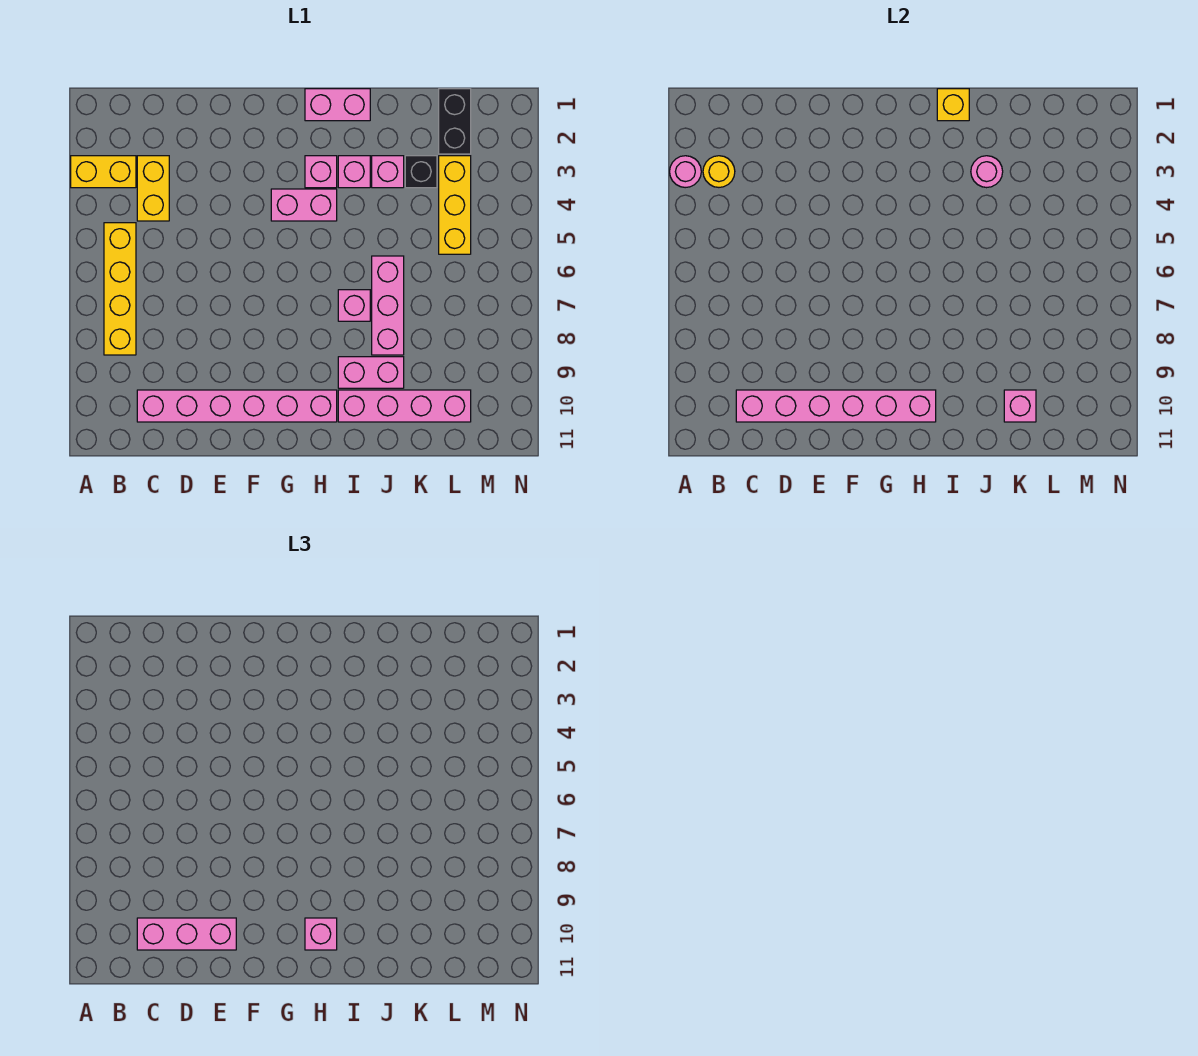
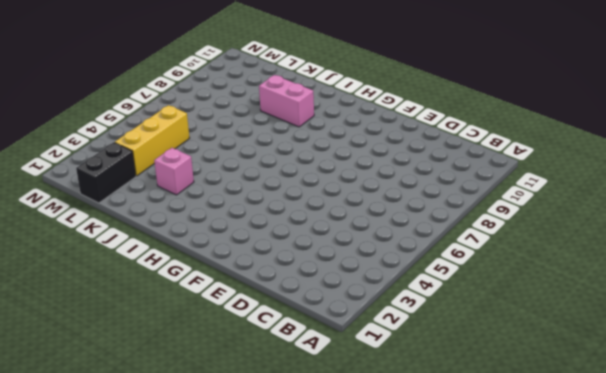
none -> yellow brick A3:B3 level 1
none -> yellow brick B5:B8 level 1
none -> yellow brick C3:C4 level 1

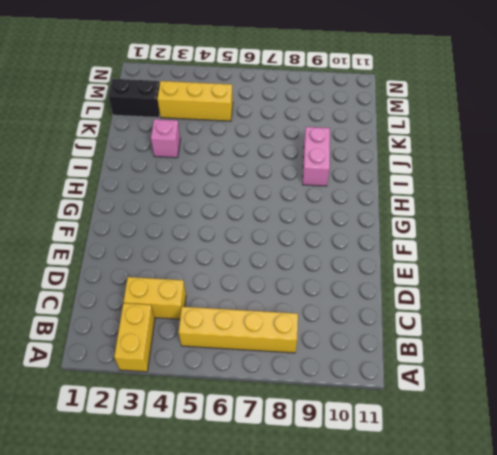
none -> pink brick C10:H10 level 1
none -> pink brick G4:H4 level 1
none -> pink brick H1:I1 level 1

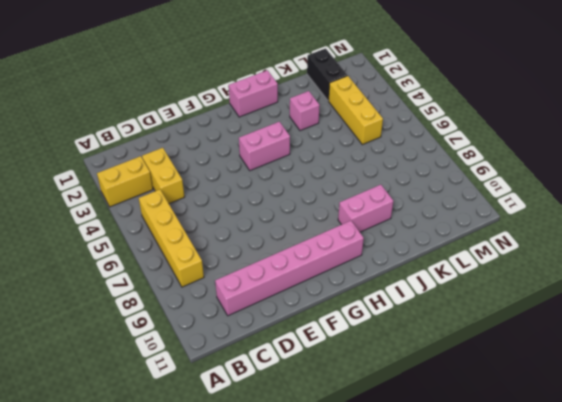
none -> pink brick H3 level 1
none -> pink brick I3 level 1
none -> pink brick I7 level 1

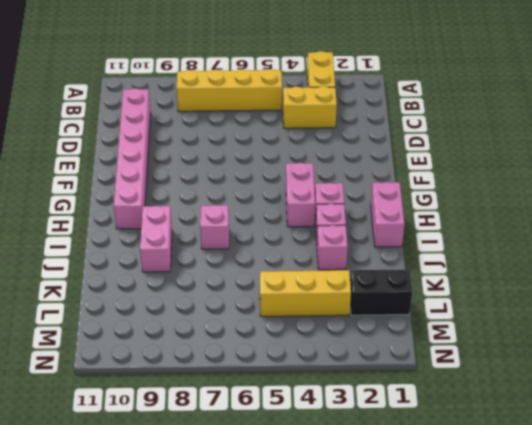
none -> pink brick I10:L10 level 1
none -> pink brick J6:J8 level 1
none -> black brick K3 level 1

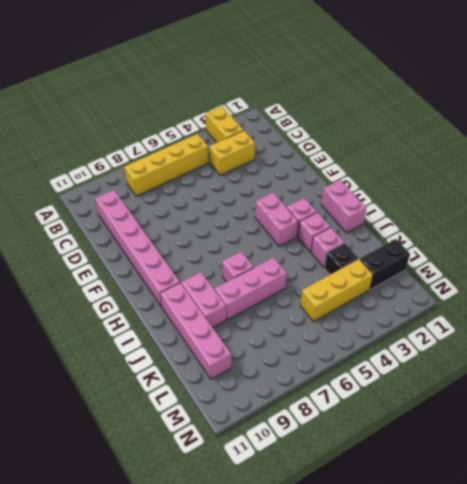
none -> pink round brick A3 level 2
none -> yellow round brick B3 level 2
none -> pink brick C10:H10 level 2

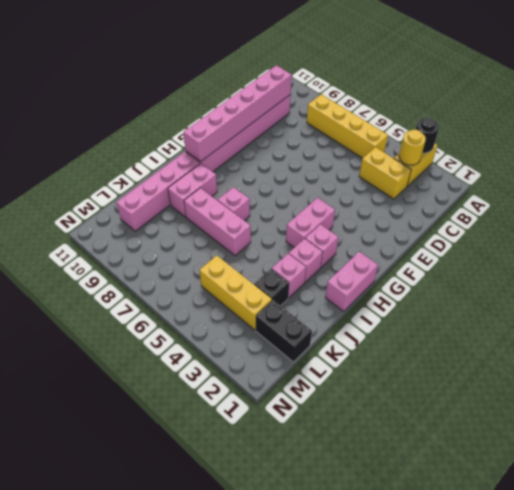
black round brick A3 level 2 -> pink round brick A3 level 2
none -> yellow brick I1 level 2
none -> pink round brick J3 level 2
none -> pink brick K10 level 2

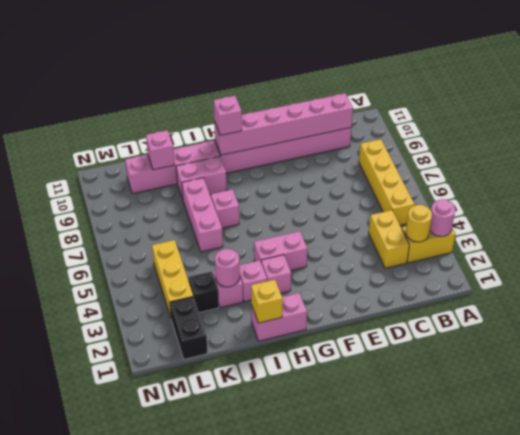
none -> pink brick C10:E10 level 3

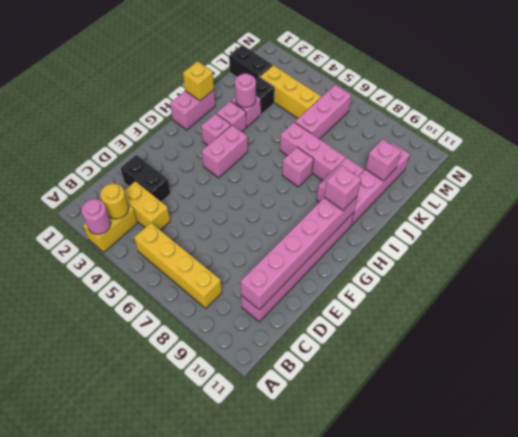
black brick D2:D3 level 1 -> none
pink brick K6:M6 level 1 -> pink brick C10:E10 level 3

